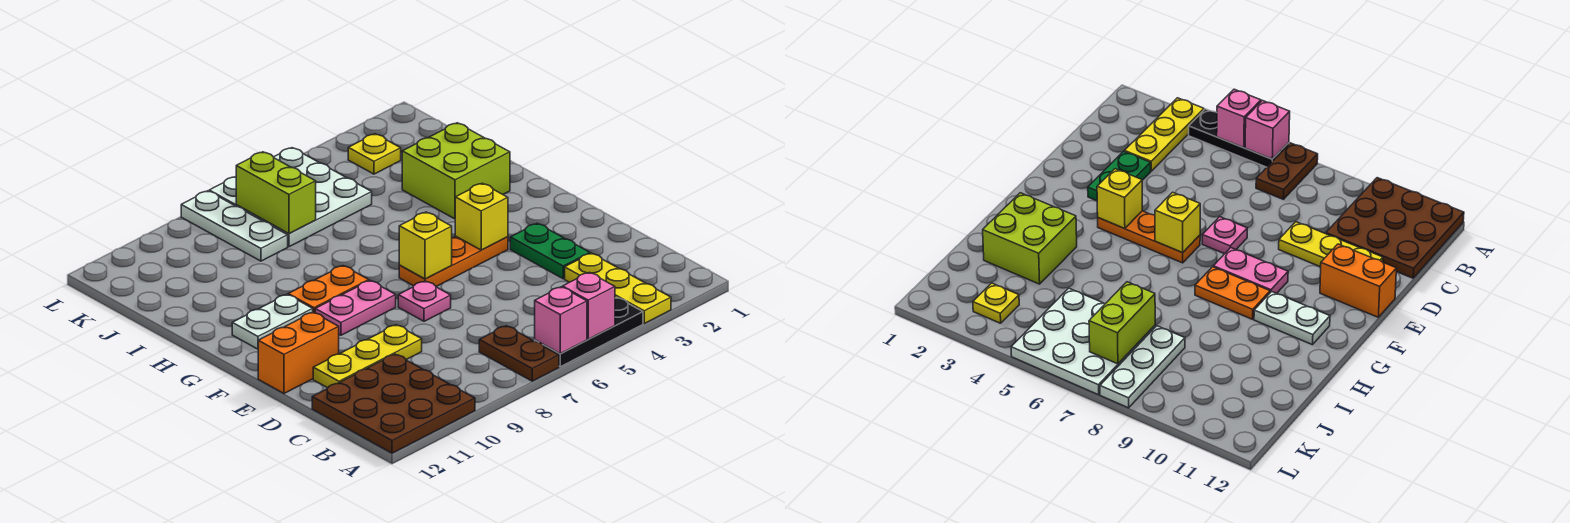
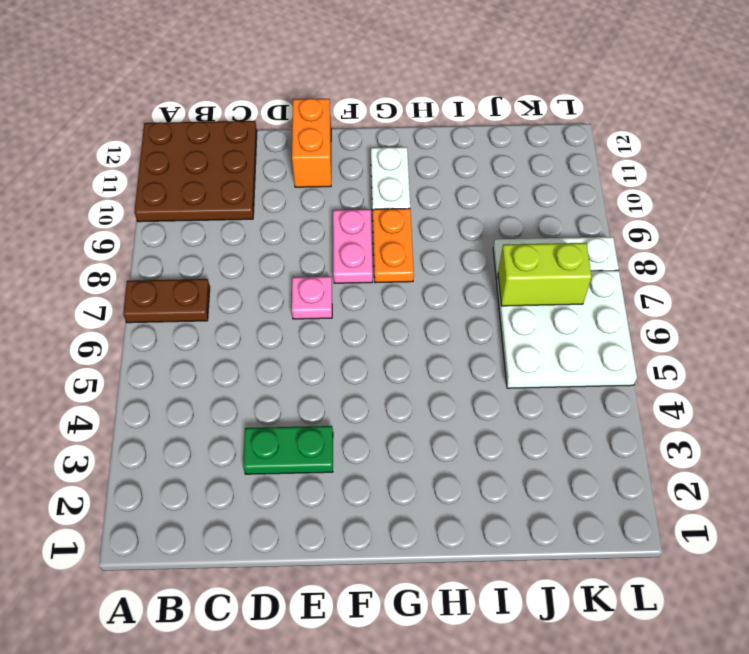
none -> yellow plate A3:C3 level 1
none -> black plate A4:A6 level 1
none -> yellow plate D9:D11 level 1

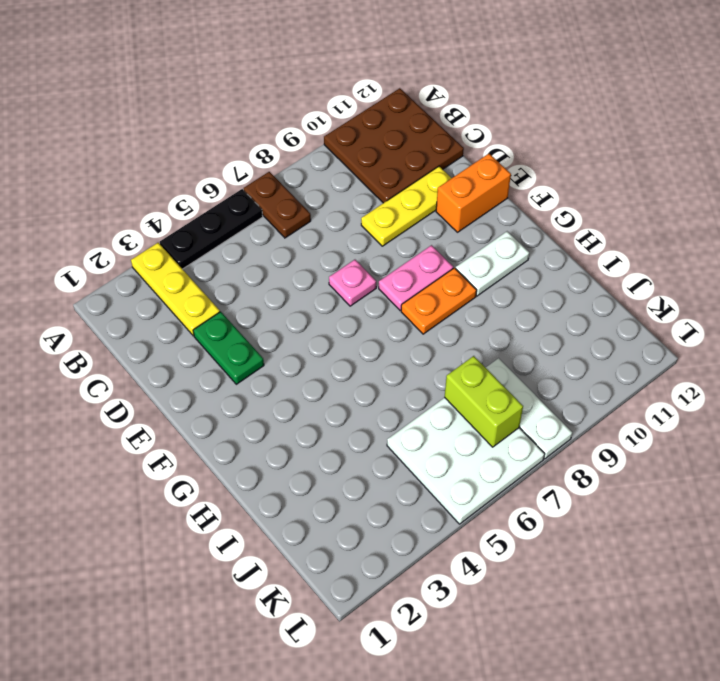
none -> orange plate F4:F6 level 1
none -> lime brick H2:I3 level 1
none -> yellow plate K3 level 1

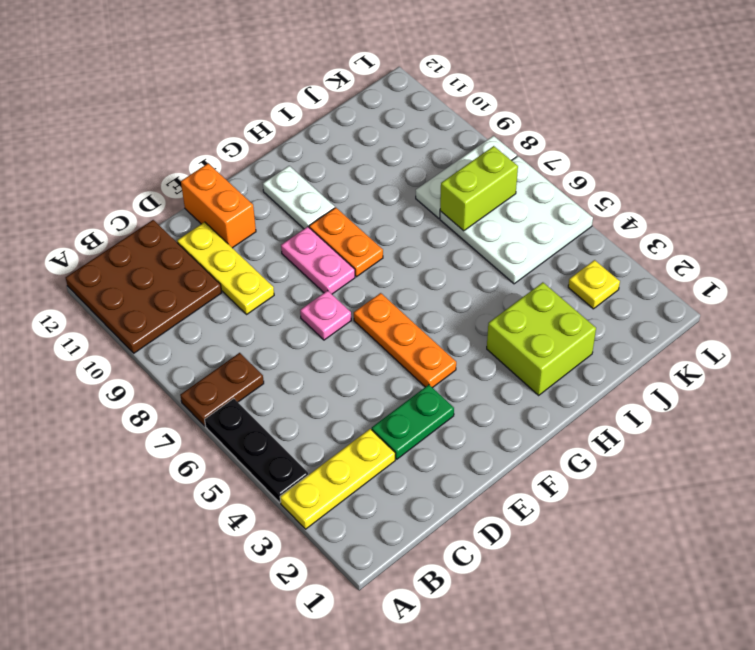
none -> pink brick A5 level 2
none -> pink brick A6 level 2
none -> yellow brick F4 level 2

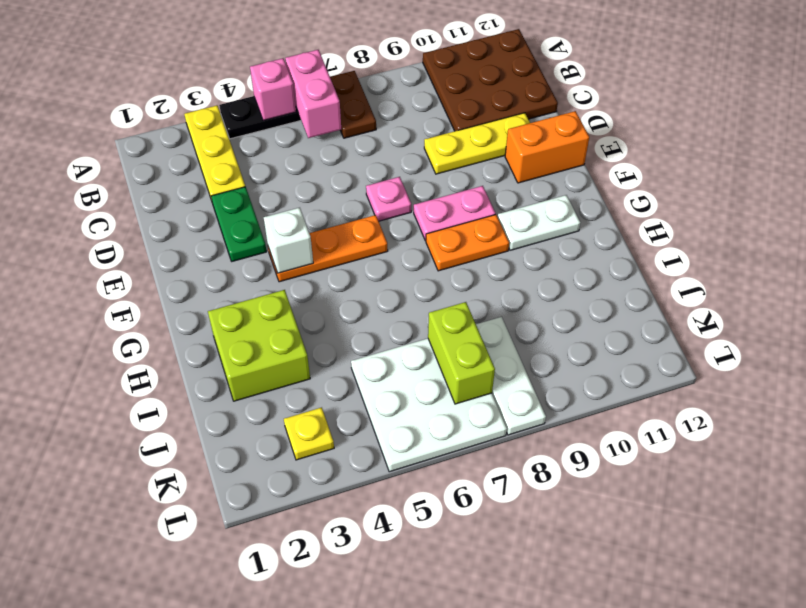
pink brick A6:B6 level 2 -> pink brick A6 level 2
white brick F4 level 2 -> yellow brick F4 level 2
none -> yellow brick F6 level 2

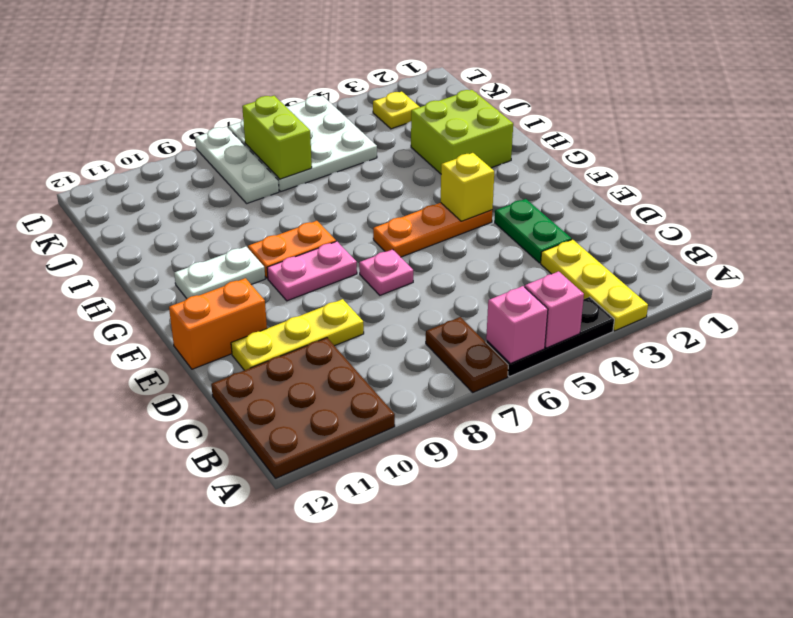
none -> yellow brick F6 level 2

